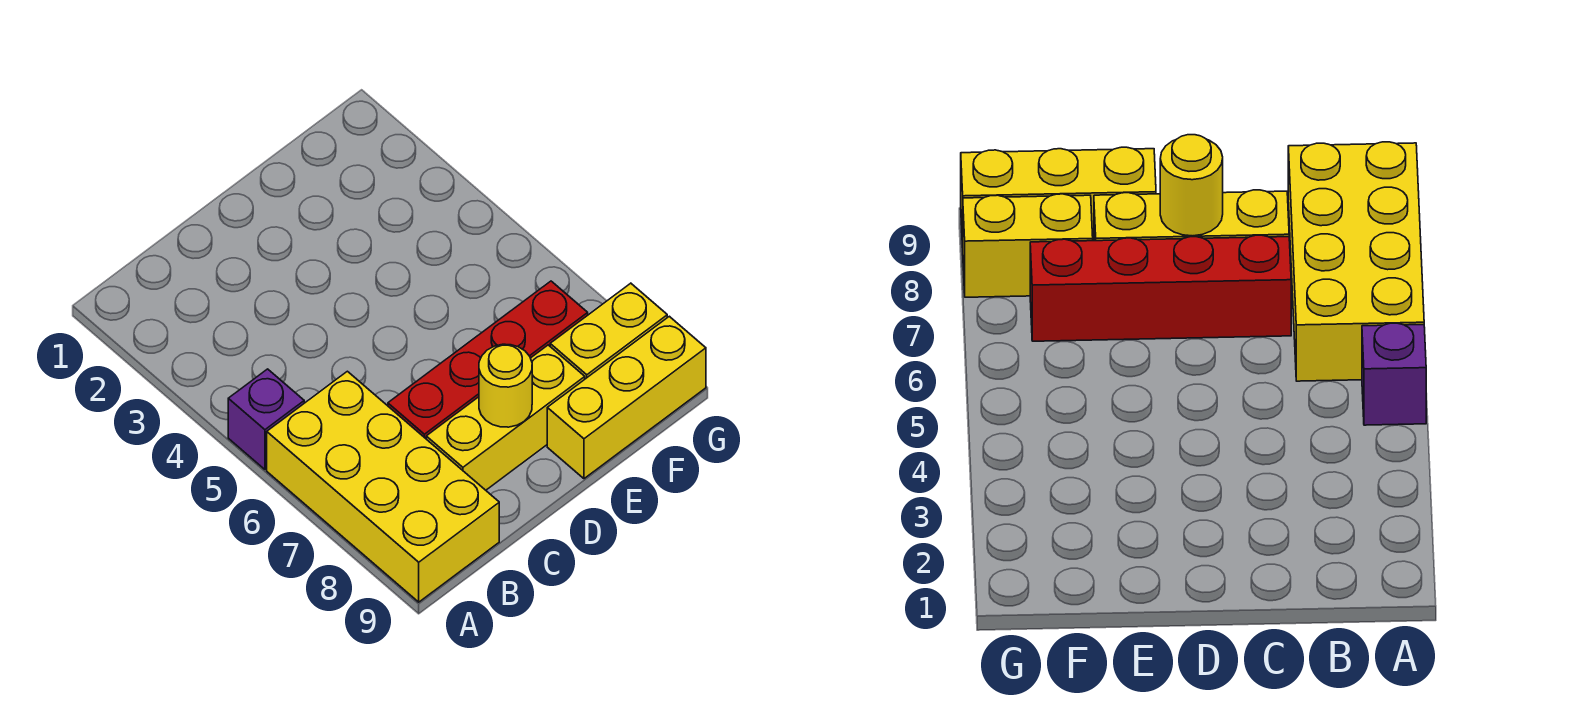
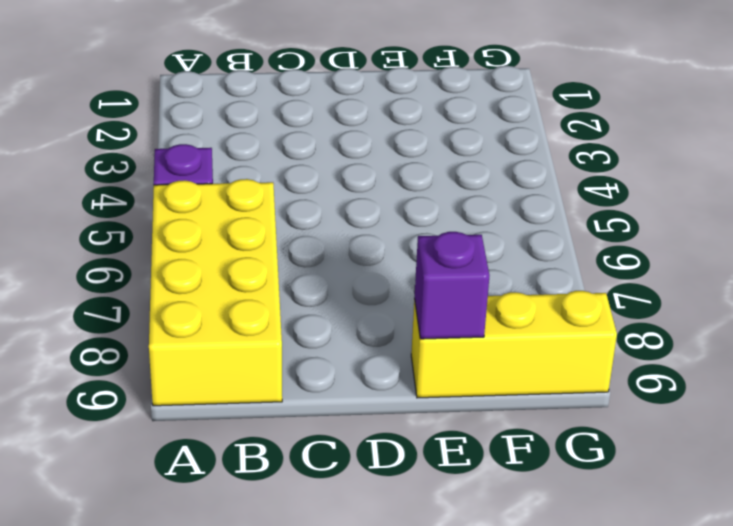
purple brick E9 level 2 -> none
none -> red brick C7:F7 level 1
none -> yellow brick C8:E8 level 1

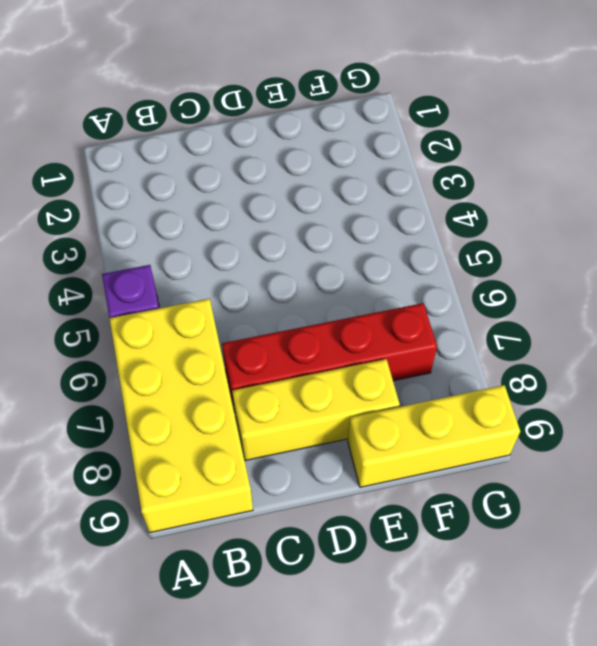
none -> yellow brick F8:G8 level 1
none -> yellow round brick D8 level 2

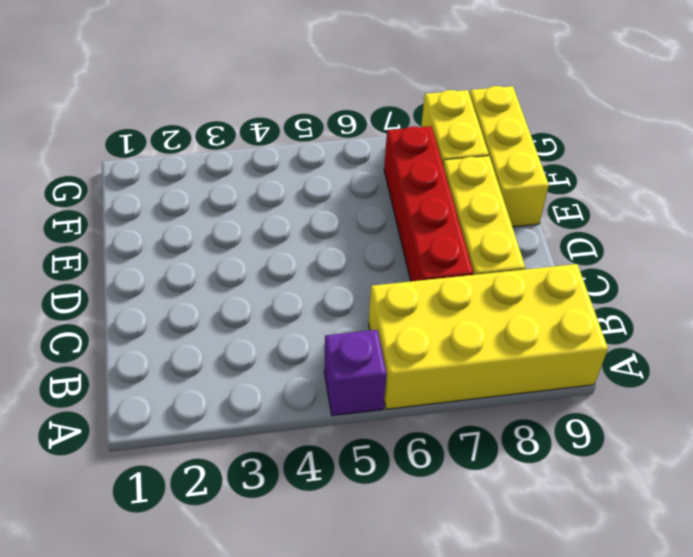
none -> yellow round brick D8 level 2

